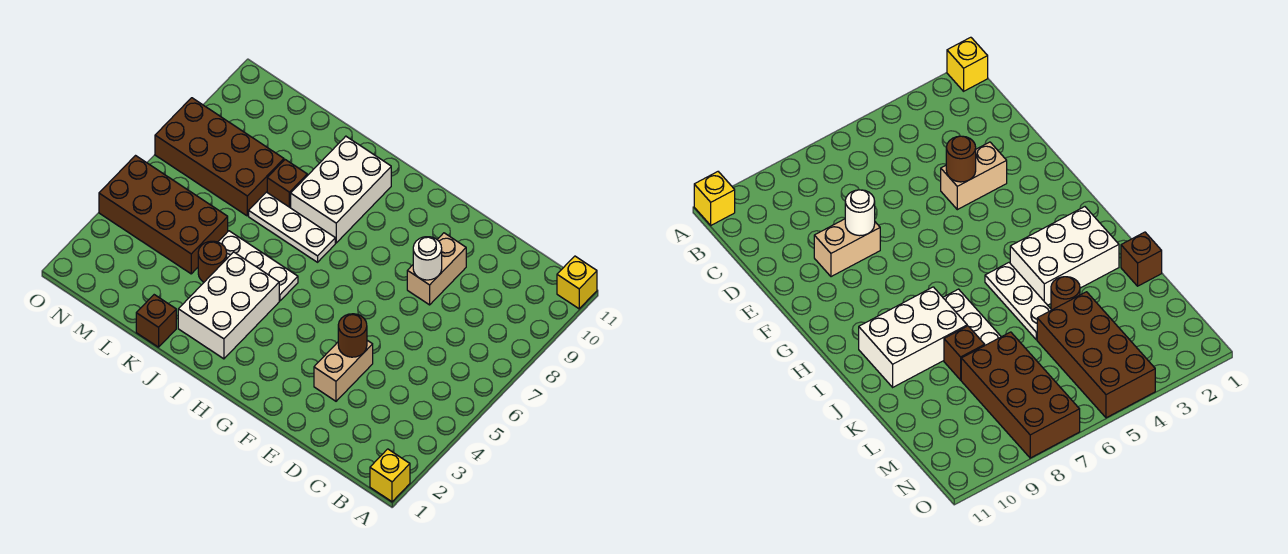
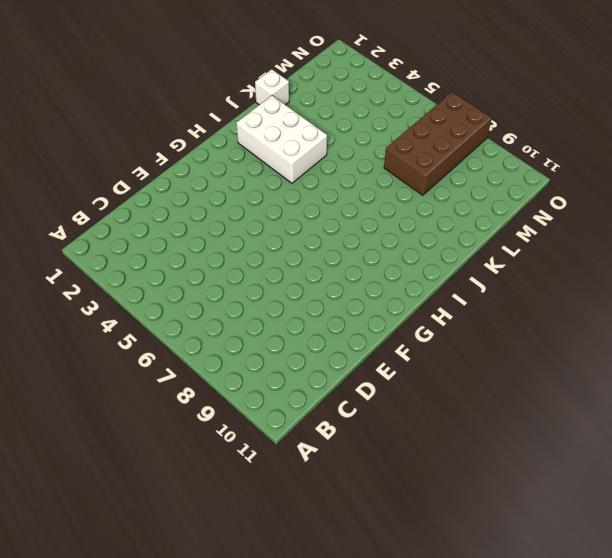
white brick K1 level 1 -> brown brick K1 level 1
none -> yellow brick A1 level 1
none -> yellow brick A11 level 1
none -> tan brick E3:E4 level 1

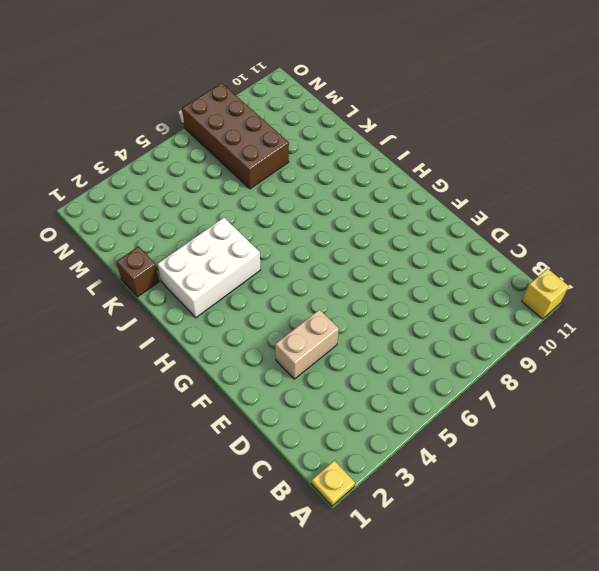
yellow plate A1 level 1 -> yellow brick A1 level 1
none -> tan brick E8:E9 level 1
none -> white plate I5:K5 level 1
none -> white plate I7:K7 level 1

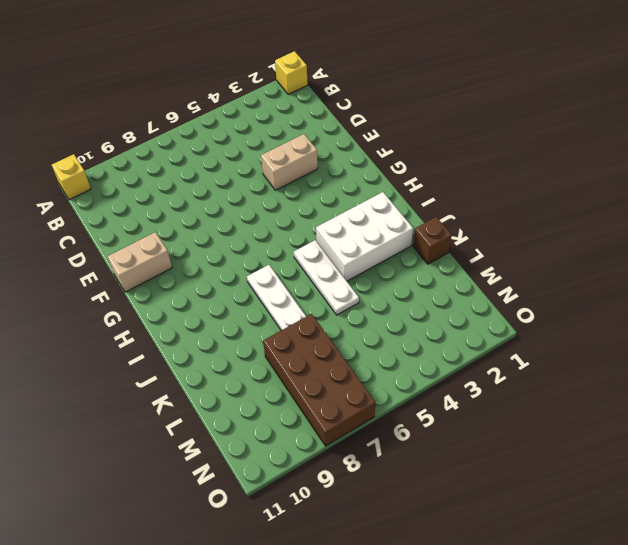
tan brick F10:F11 level 1 -> tan brick E8:E9 level 1
none -> white brick I8:J10 level 1
none -> brown round brick K4 level 1
none -> brown brick K8 level 1

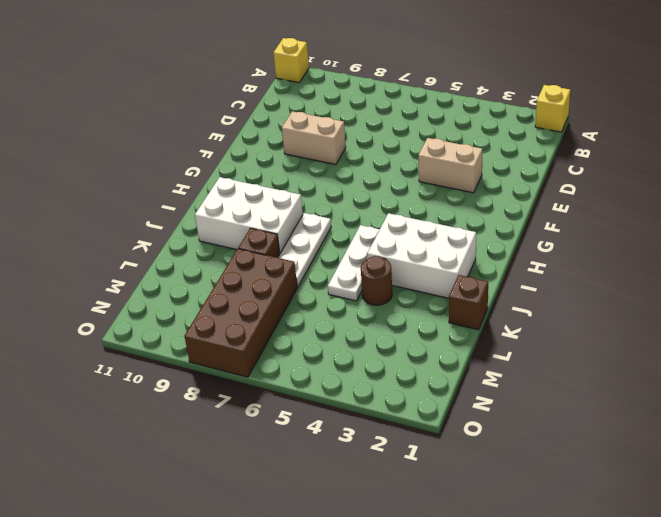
none -> brown brick L4:O5 level 1
none -> brown round brick E4 level 2
none -> white round brick E8 level 2

